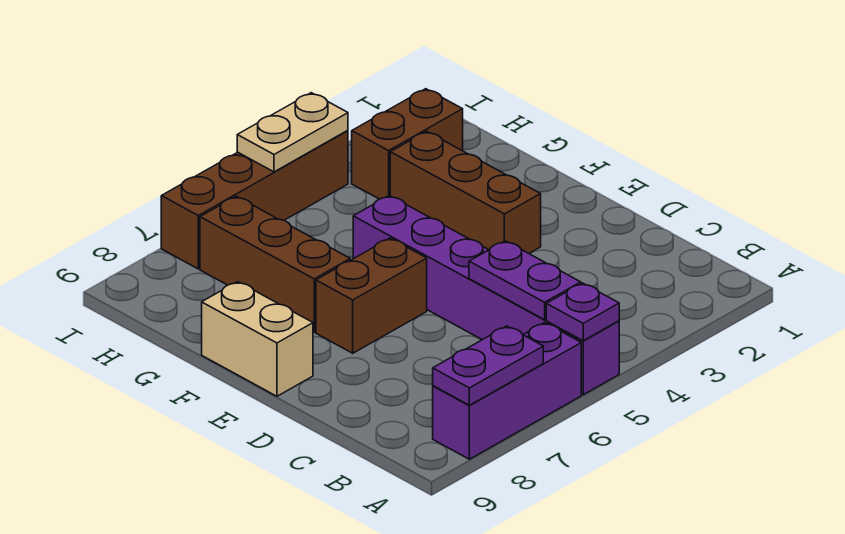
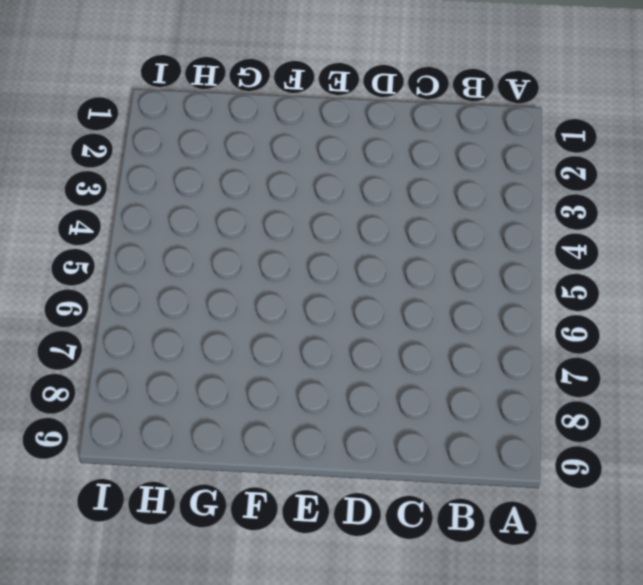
none -> purple brick A5:F5 level 1
none -> purple brick A6:A8 level 1
none -> brown brick E3:G3 level 1

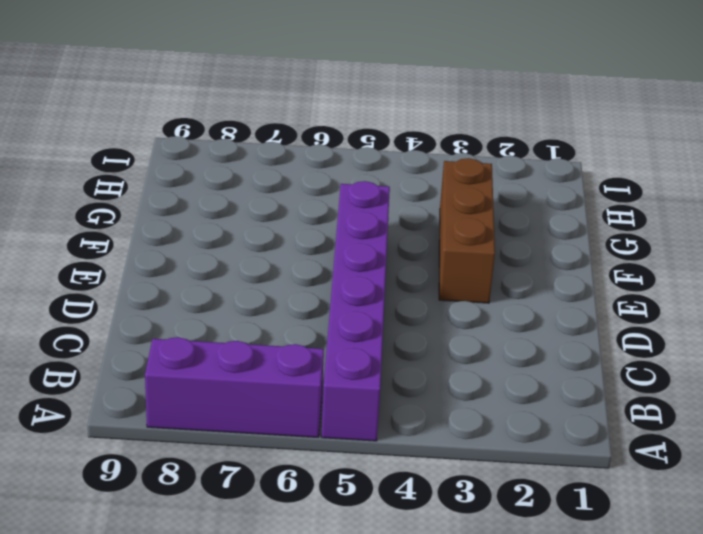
none -> brown brick E6:E7 level 1
none -> tan brick E9:F9 level 1
none -> brown brick F7:H7 level 1

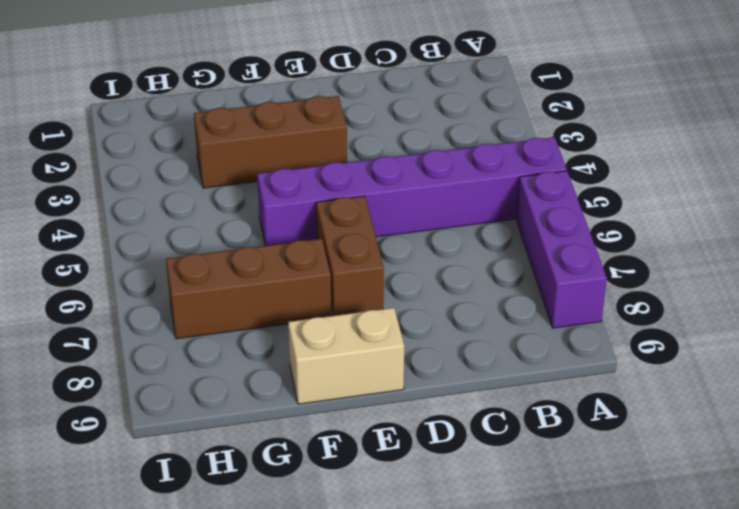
none -> brown brick H2:H3 level 1
none -> brown brick I4:I7 level 1
none -> purple plate A5 level 2

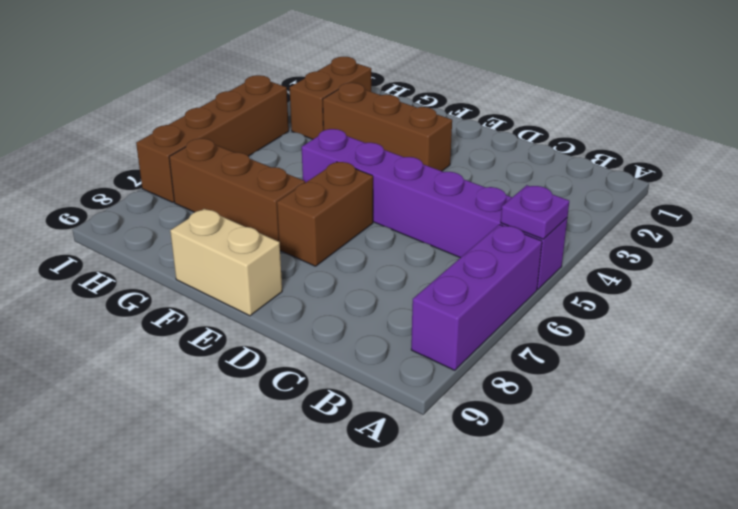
none -> purple plate A7:A8 level 2
none -> purple plate B5:C5 level 2
none -> tan plate I4:I5 level 2

